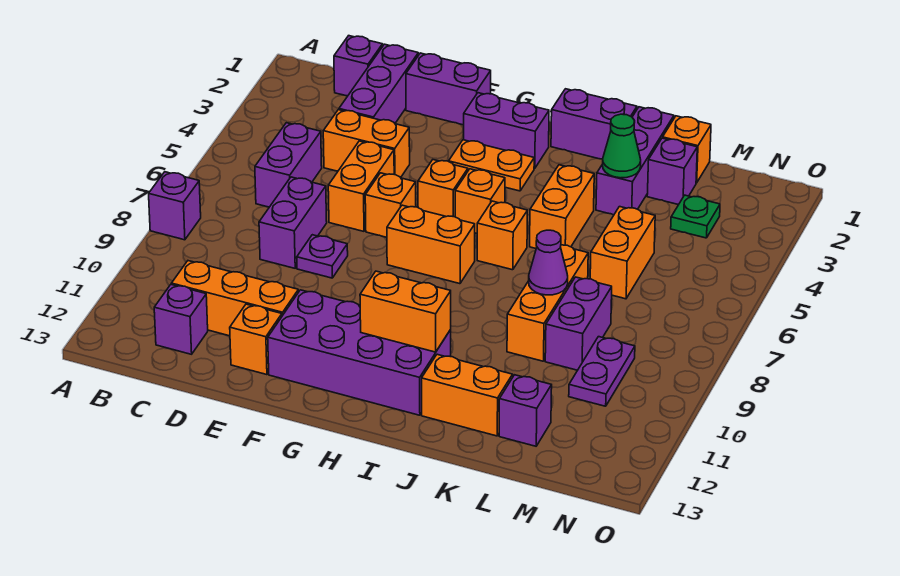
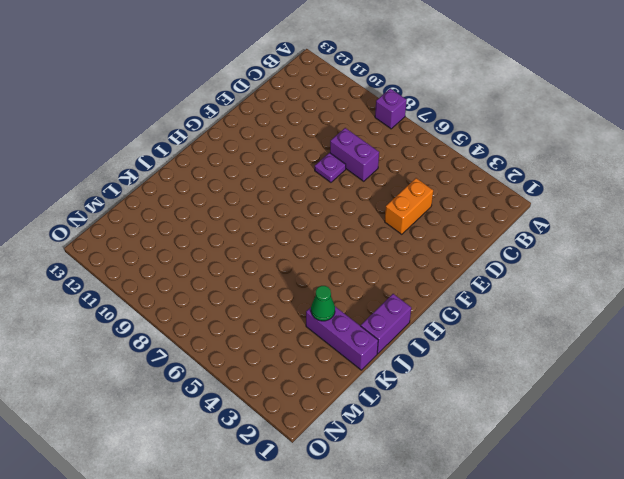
none -> purple brick C1 level 1
none -> purple brick C5:C6 level 1
none -> orange brick C11:E11 level 1
none -> purple brick C12 level 1

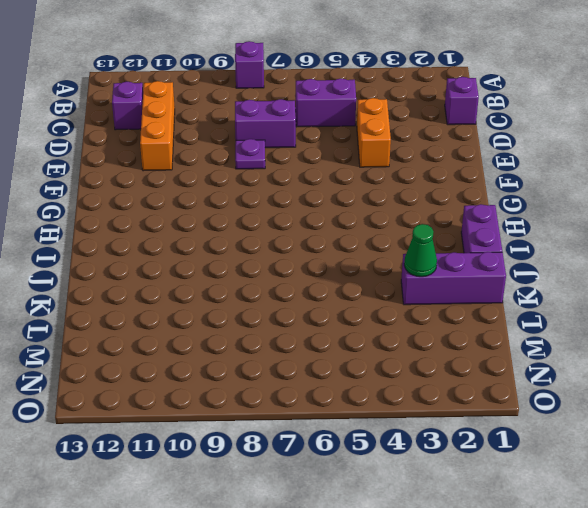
none -> purple brick D1:D3 level 1
none -> purple brick E1:F1 level 1
none -> orange brick E5:E6 level 1
none -> orange brick E12 level 1

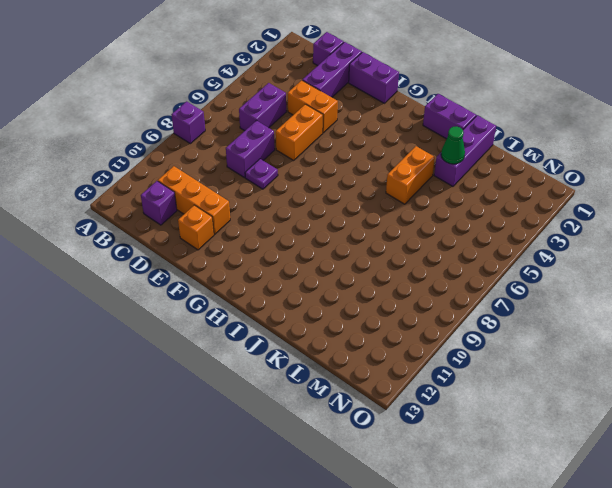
none -> orange brick F6 level 1
none -> purple brick F11:I12 level 1
none -> purple brick G2:H2 level 1
none -> orange plate G3:H3 level 1

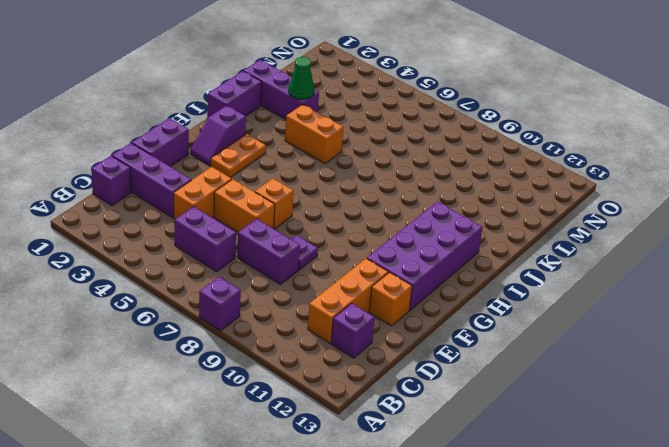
purple slope G2:H2 level 1 top H -> purple brick G2:H2 level 1
none -> orange brick G5 level 1
none -> orange brick G7:H7 level 1
none -> orange brick H5 level 1
none -> orange brick I6 level 1

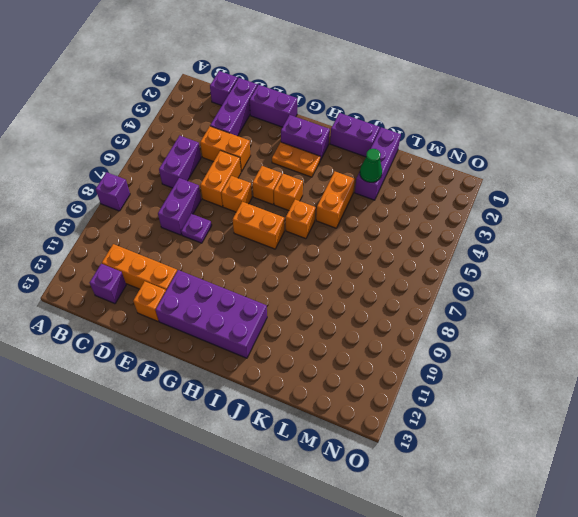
none -> orange brick J12:K12 level 1
none -> orange brick K7:K9 level 1
none -> orange brick L1 level 1
none -> purple brick L2 level 1

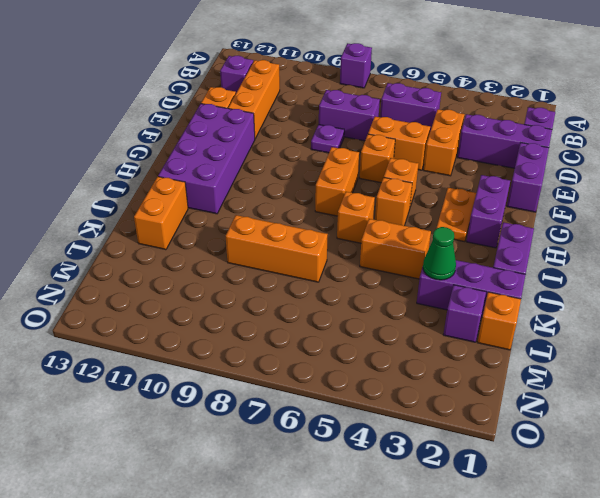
none -> orange brick L5:L6 level 1
none -> purple brick L8:L9 level 1
none -> purple brick L12 level 1
none -> green plate M3 level 1

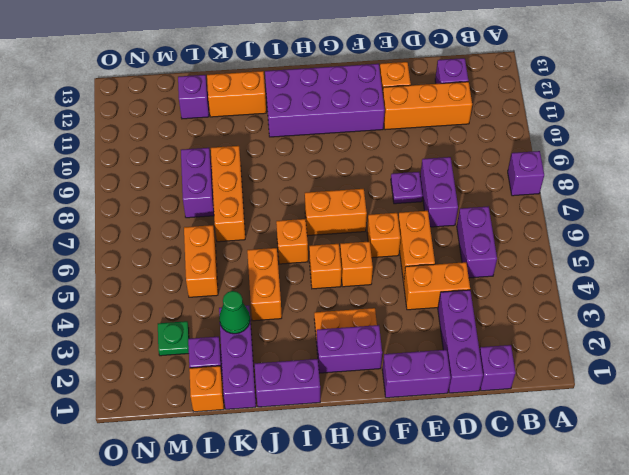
none -> purple plate M9:M10 level 1
none -> orange brick H11:I11 level 2
none -> purple cone K8 level 2

